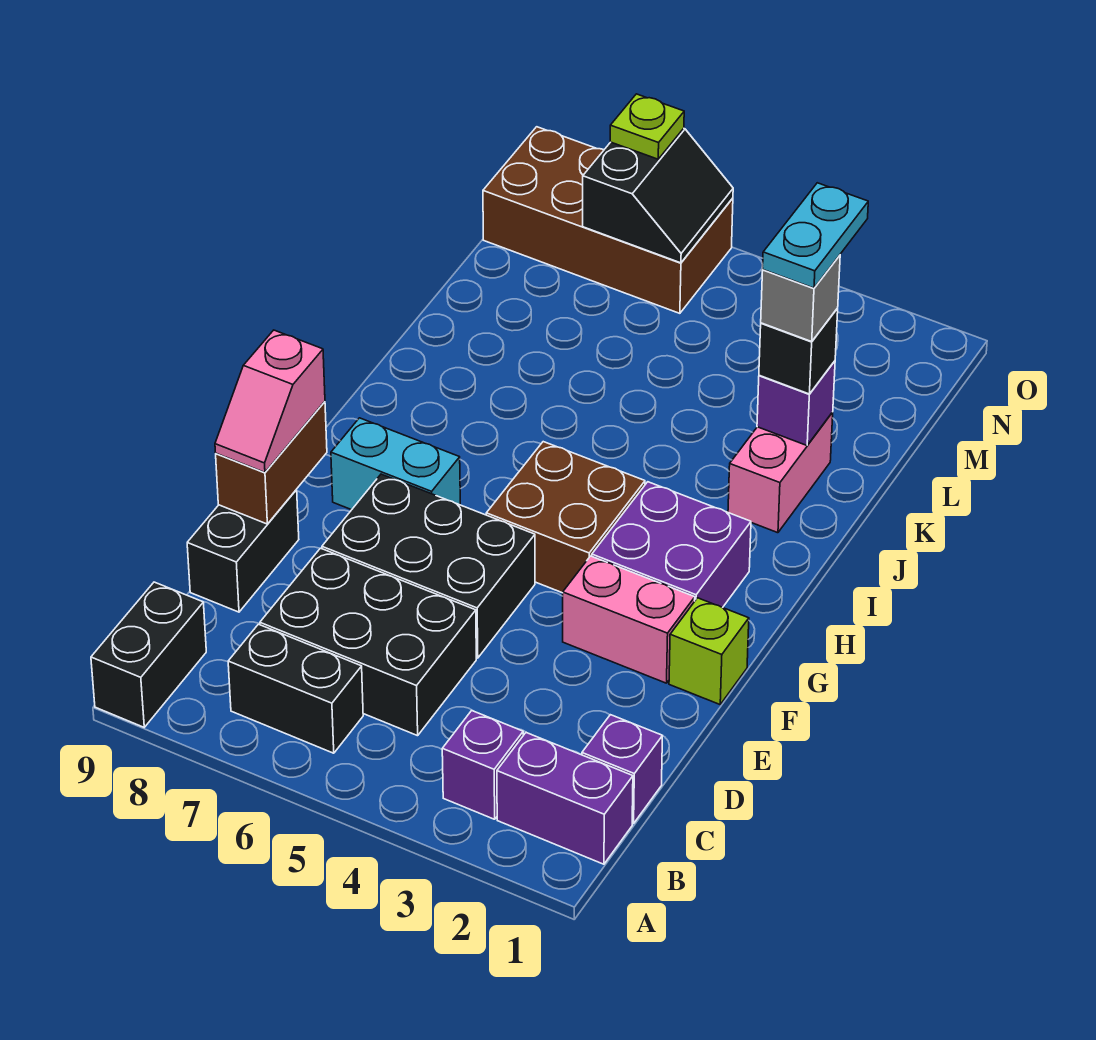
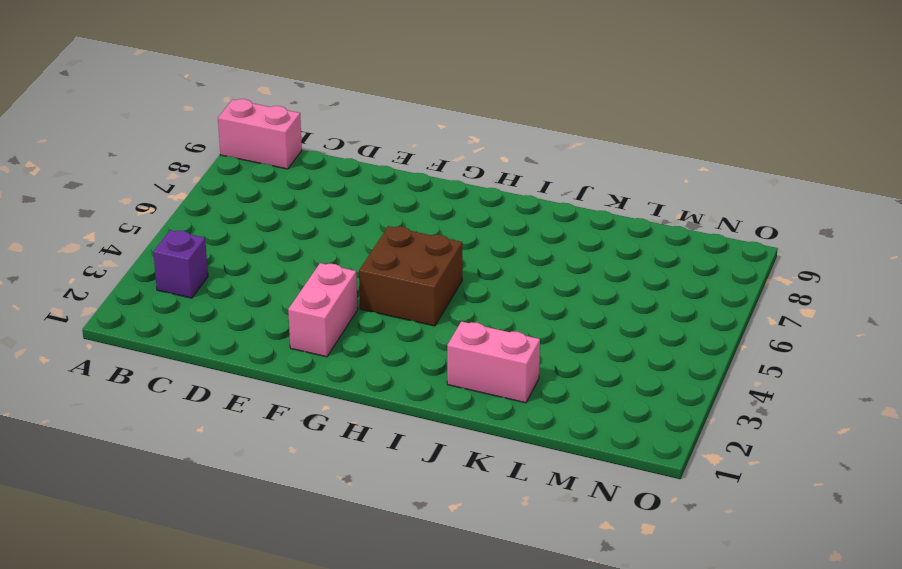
pink brick A9:B9 level 1 -> black brick A9:B9 level 1
none -> purple brick B1:B2 level 1
none -> black brick B6:B7 level 1
none -> purple brick C1 level 1

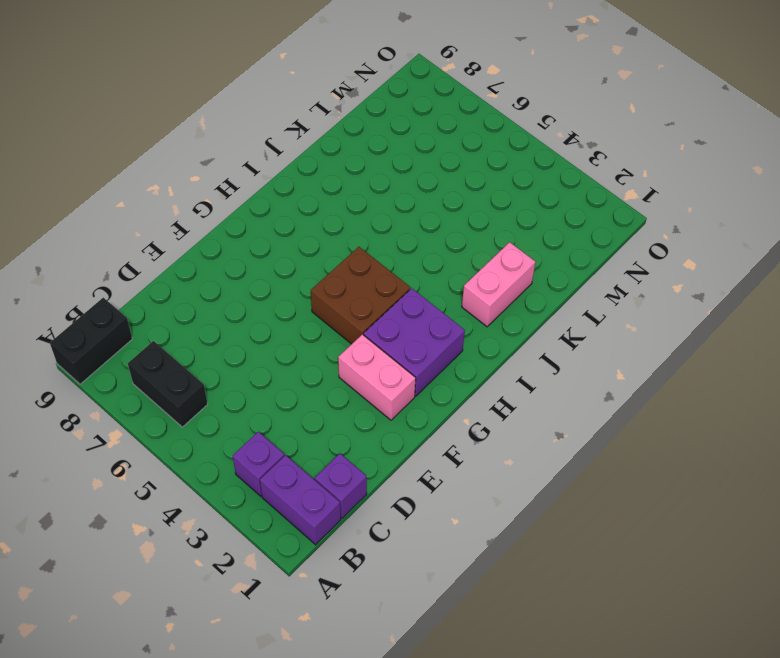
none -> black brick C5:D7 level 1
none -> black brick D9:E9 level 1
none -> black brick E5:F7 level 1

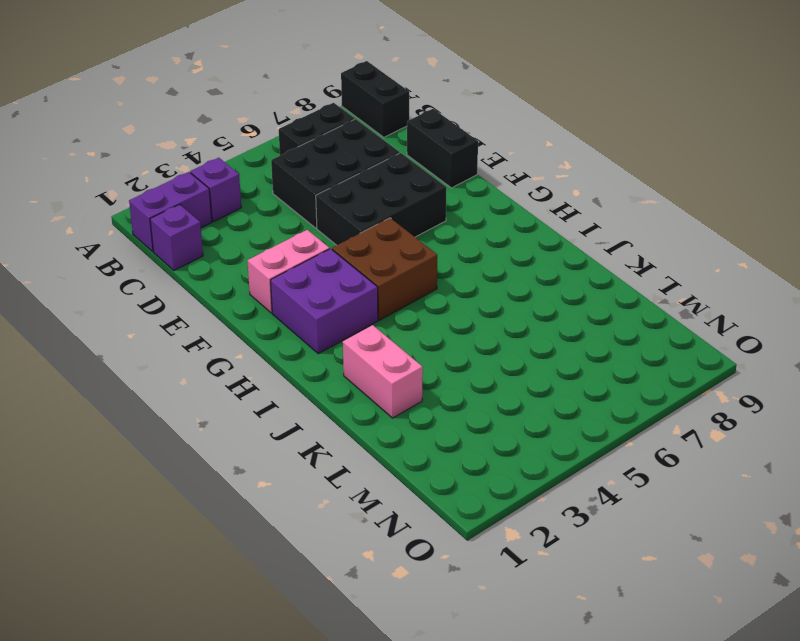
none -> lime brick F1 level 1
none -> cyan brick G7:G8 level 1
none -> brown brick N6:O9 level 1

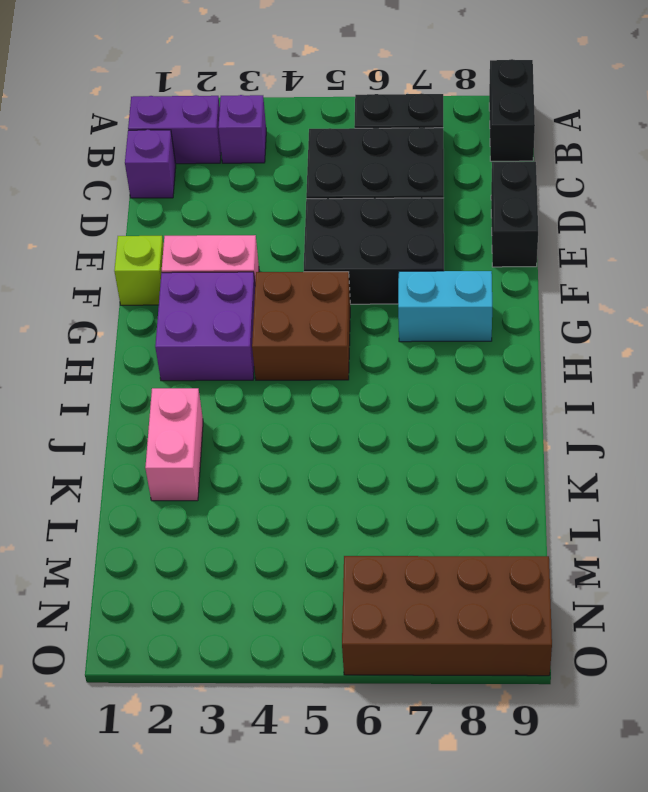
none -> brown brick E9:F9 level 2
none -> purple brick K2 level 2
none -> black slope N6:O7 level 2 top 7

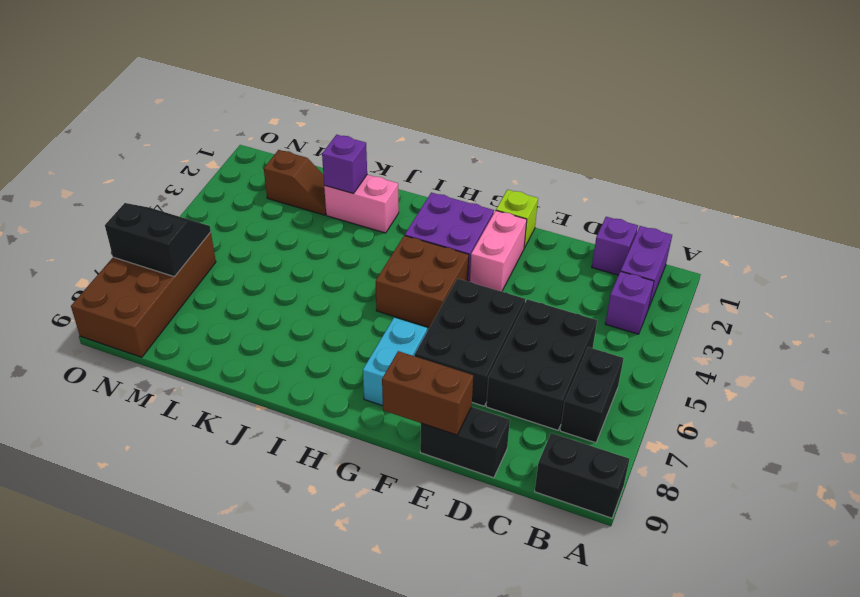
brown slope L2:M2 level 1 top M -> none
none -> pink slope E9:F9 level 3 top F
none -> black brick K2 level 3
none -> lime plate O7 level 3

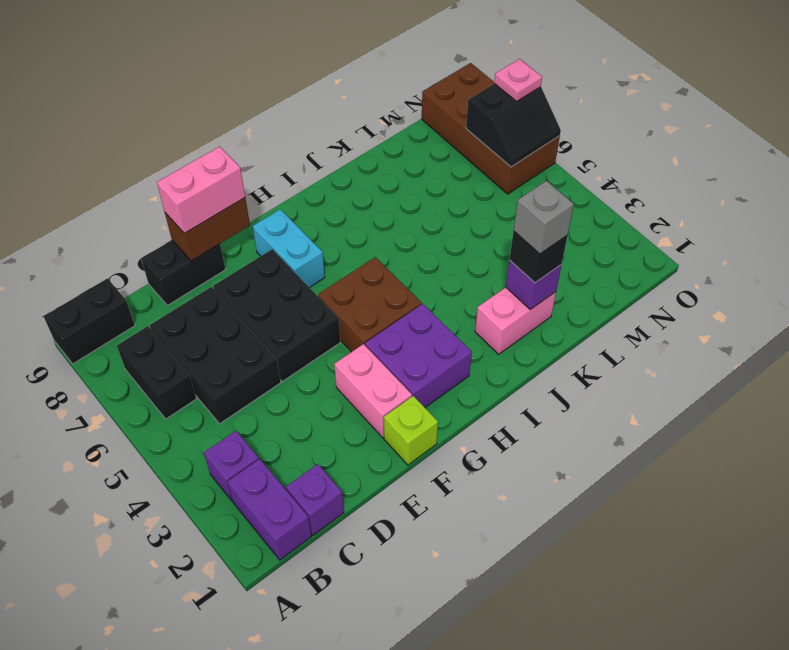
pink brick E9:F9 level 3 -> pink slope E9:F9 level 3 top F
pink plate O7 level 3 -> lime plate O7 level 3
none -> cyan plate K2:L2 level 5

